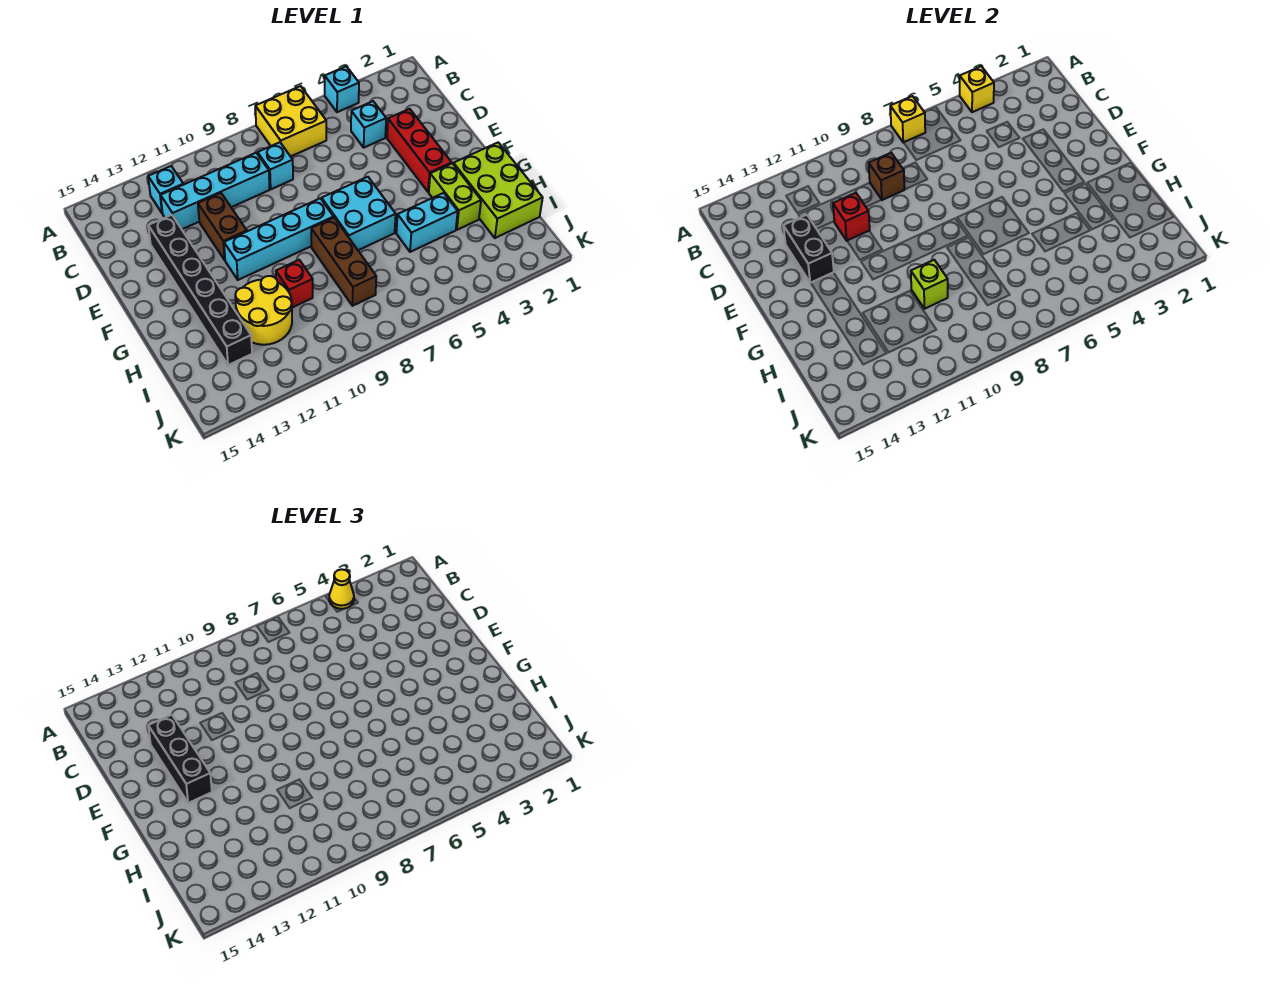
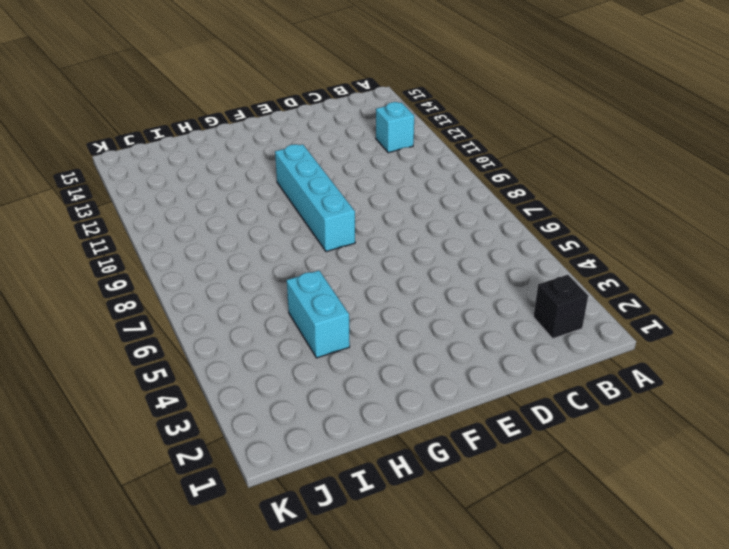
black brick B2 level 1 -> none
none -> cyan brick A4 level 1
none -> yellow brick A6:B7 level 1
none -> cyan brick C4 level 1

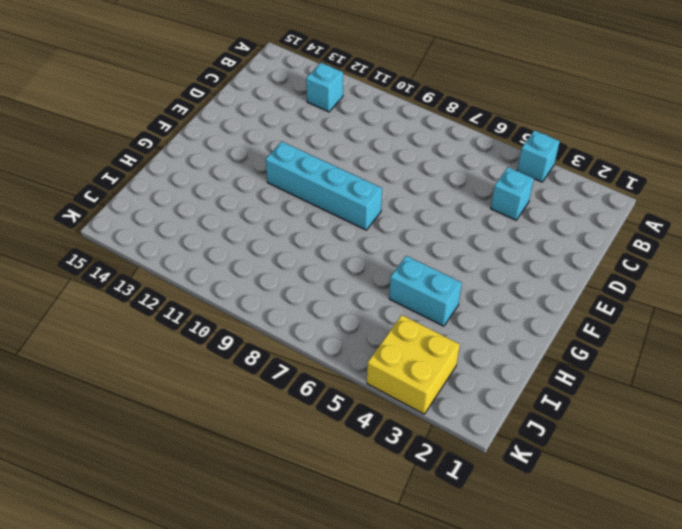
yellow brick J3:K4 level 1 -> yellow brick A6:B7 level 1
none -> cyan brick C8 level 1
none -> cyan brick C9:C12 level 1
none -> red brick D3:F3 level 1

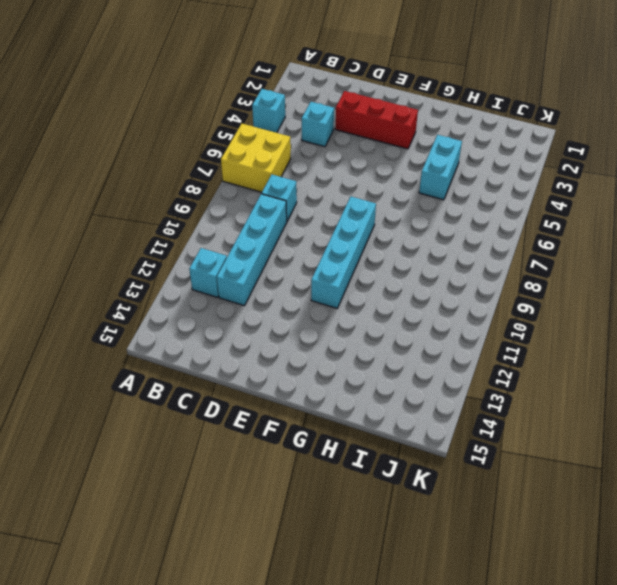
none -> brown brick D11:E11 level 1
none -> black brick D13:I13 level 1
none -> cyan brick F6:G7 level 1

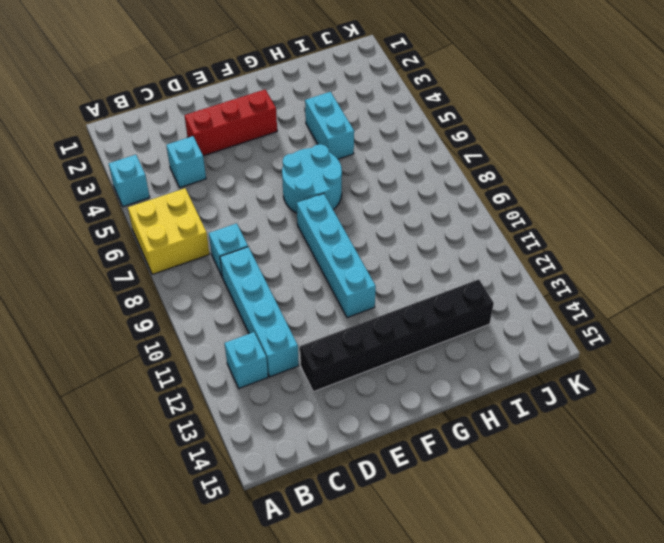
cyan round brick F6:G7 level 1 -> cyan brick F6:G7 level 1
none -> brown brick D11:E11 level 1
none -> lime brick G1:I2 level 1
none -> lime brick G3:H3 level 1

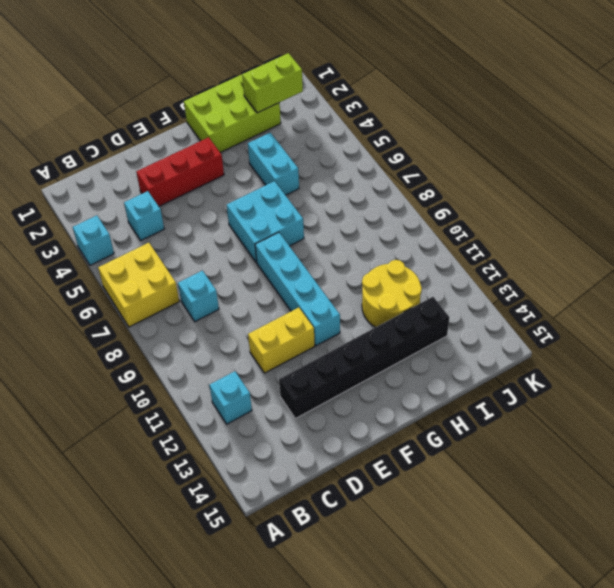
yellow brick D11:E11 level 1 -> brown brick D11:E11 level 1
lime brick I2:J2 level 2 -> lime brick G3:H3 level 1
none -> cyan brick C9:C12 level 1
none -> brown brick G8:I8 level 1
none -> red brick H10 level 1

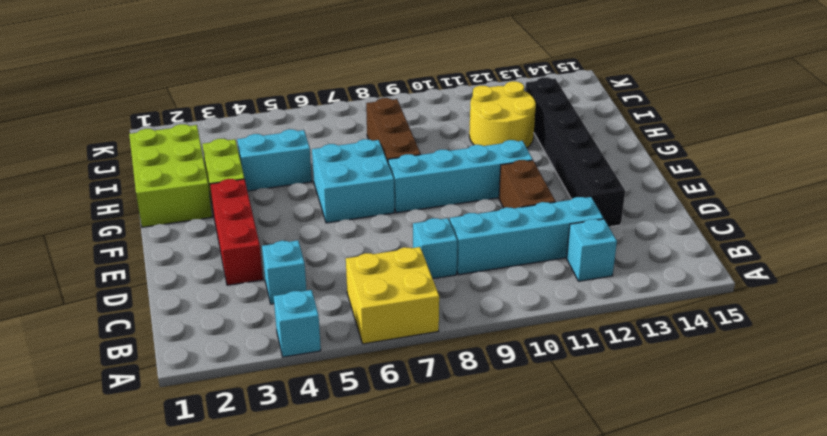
none -> red brick H10 level 1
none -> yellow brick A4 level 2
none -> yellow brick A7 level 2

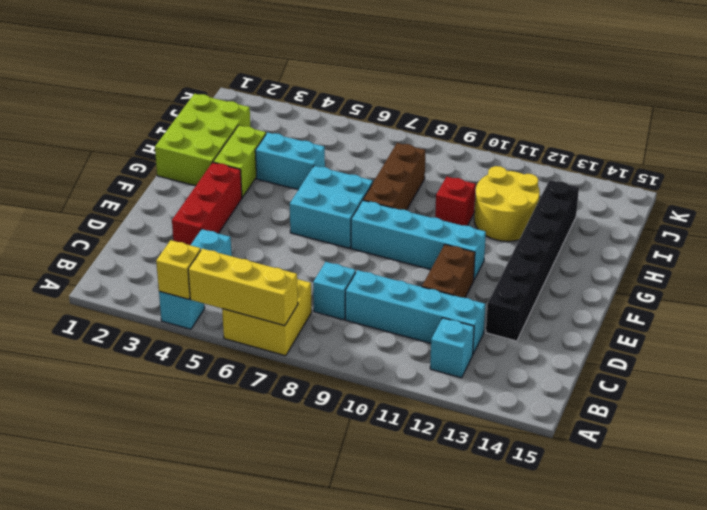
yellow brick A5:A7 level 2 -> yellow brick A7 level 2
none -> brown brick C9 level 2
none -> red brick D11 level 2
none -> black brick D13:E13 level 2

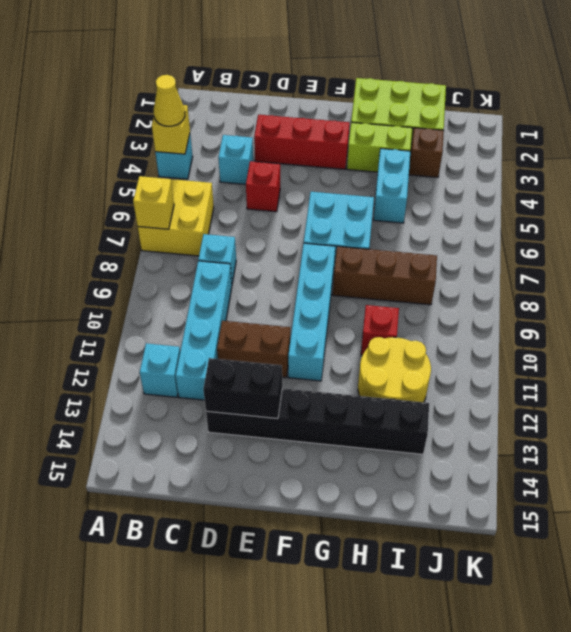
red brick D5 level 1 -> red brick D11 level 2
brown brick I3 level 1 -> brown brick C9 level 2
none -> lime brick H10 level 2
none -> black brick D13:F13 level 3

